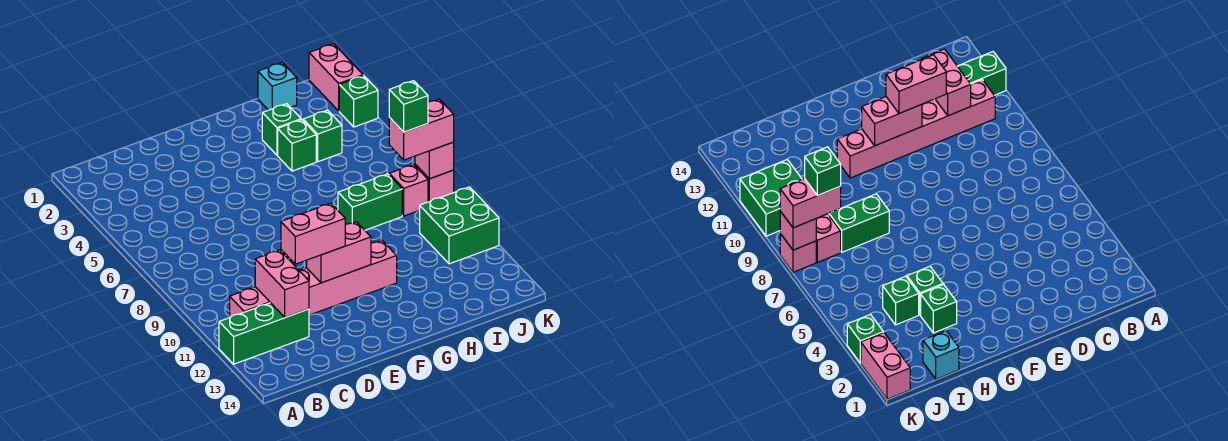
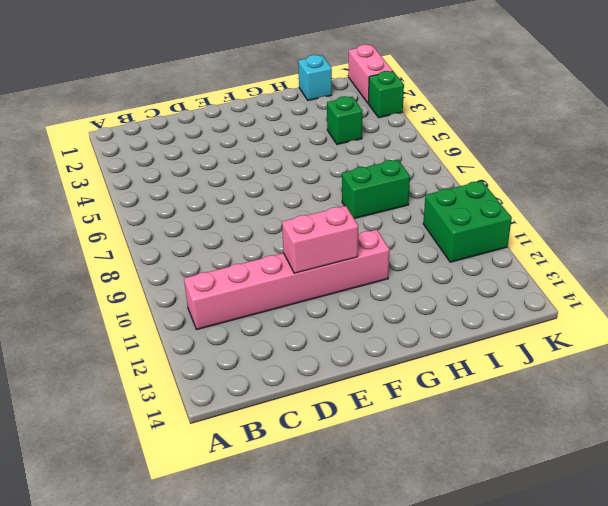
none -> green brick A12:C12 level 1
none -> green brick H3 level 1
none -> green brick H4 level 1

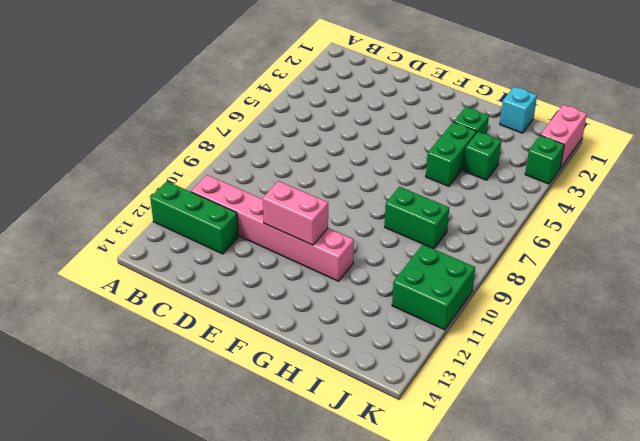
green brick H4:H5 level 1 -> green brick H4 level 1
none -> pink brick J8 level 1
none -> pink brick K8 level 1
none -> pink brick C11:C12 level 2

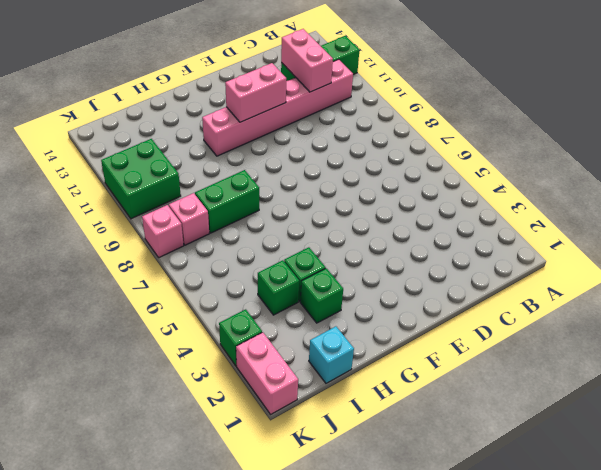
none -> pink brick K8 level 2
none -> pink brick D11:E11 level 3
none -> pink brick J8:K8 level 3

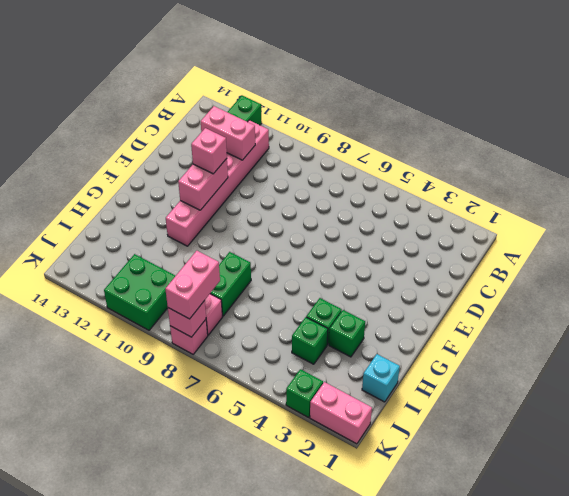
pink brick E11 level 3 -> pink brick D11:E11 level 3
none -> green brick J8 level 4

